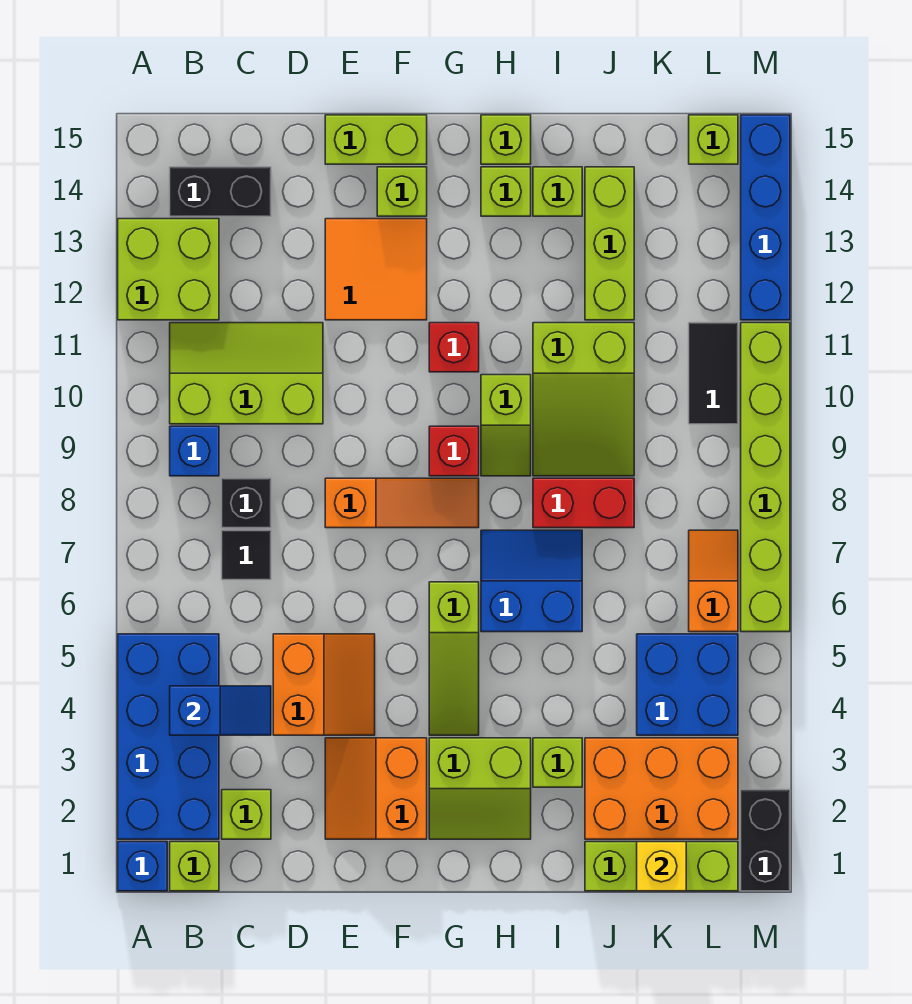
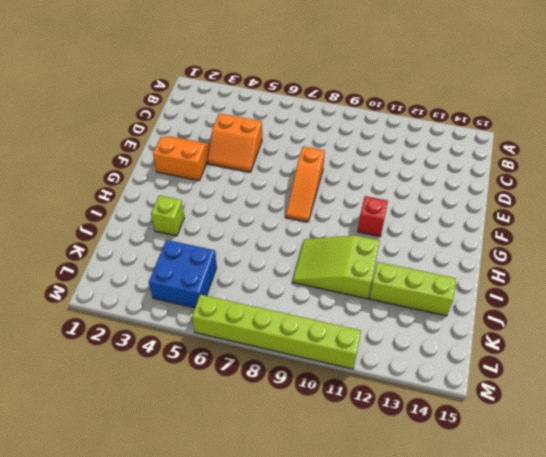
none -> blue brick A1 level 1
none -> blue brick A2:B5 level 1
none -> lime brick A12:B13 level 1
none -> lime brick B1 level 1

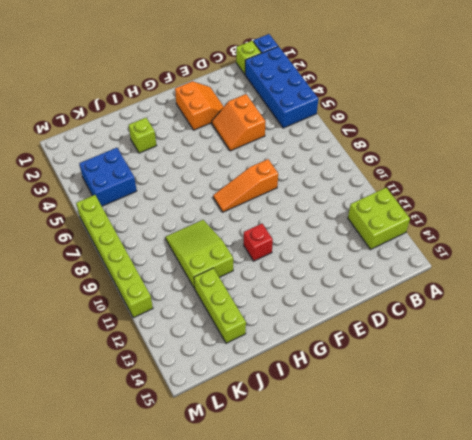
none -> blue brick B9 level 1
none -> lime slope B10:D11 level 1 top 10
none -> black brick B14:C14 level 1
none -> lime brick C2 level 1

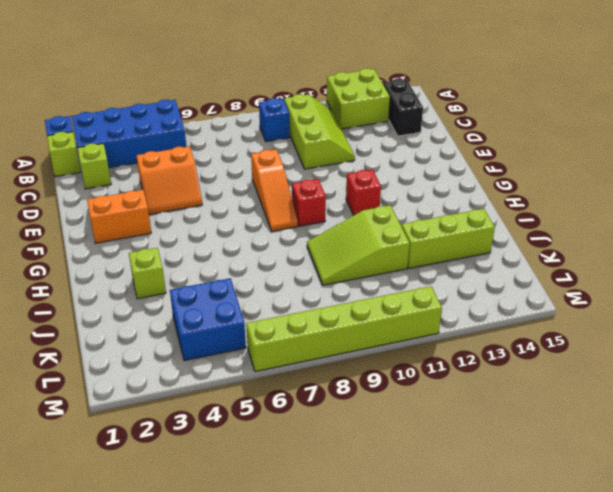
none -> black tile C7 level 1
none -> black brick C8 level 1
none -> orange tile E12:F13 level 1
none -> lime brick E15:F15 level 1

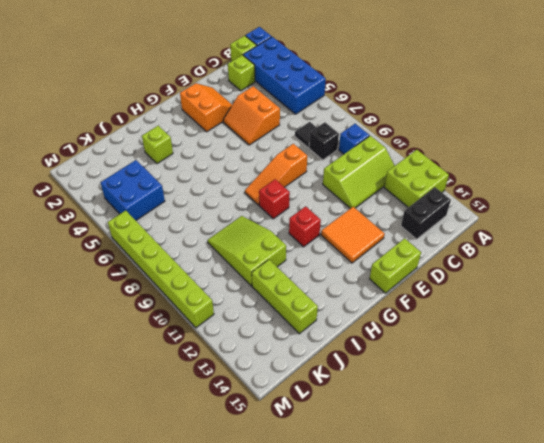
none -> lime brick F14 level 1
none -> lime slope G2:H3 level 1 top 3
none -> lime slope G4:G6 level 1 top 6
none -> blue slope H6:I7 level 1 top 6

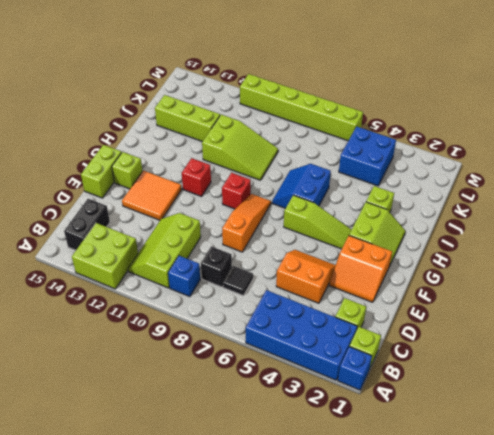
none -> lime slope H9:H10 level 1 top 10
none -> lime brick H14 level 1
none -> lime brick H15 level 1
none -> red brick I8:J8 level 1

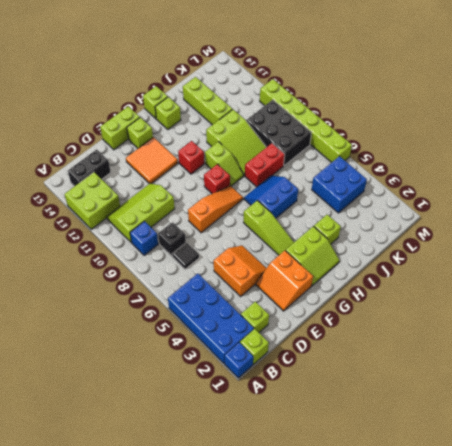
black brick K8:L10 level 1 -> black tile L10:L11 level 1
none -> lime brick I14 level 1
none -> lime brick J1:L1 level 1
none -> orange brick J2:L3 level 1
none -> orange slope L6:L7 level 1 top 6

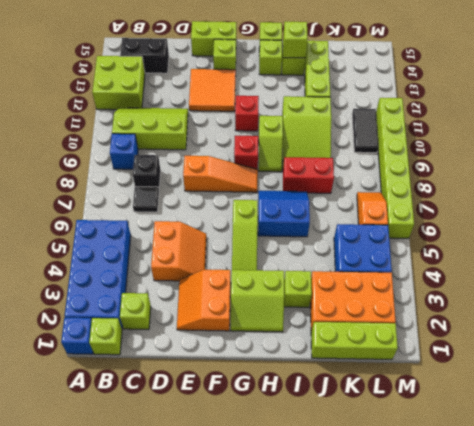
lime brick I14 level 2 -> lime brick L15 level 1
none -> black brick M1:M2 level 1
none -> blue brick M12:M15 level 1
none -> blue slope B4:C4 level 2 top B
none -> yellow brick K1 level 2

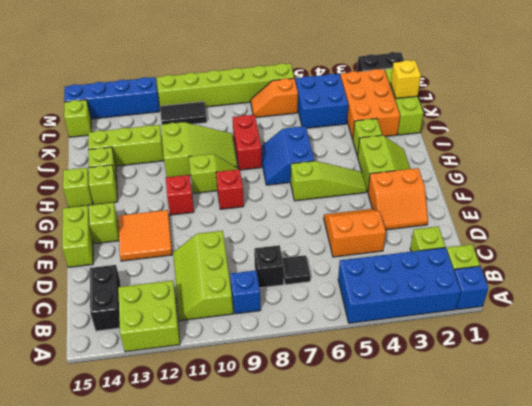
none -> orange slope E8:G8 level 1 top E
none -> blue slope B4:C4 level 2 top B

